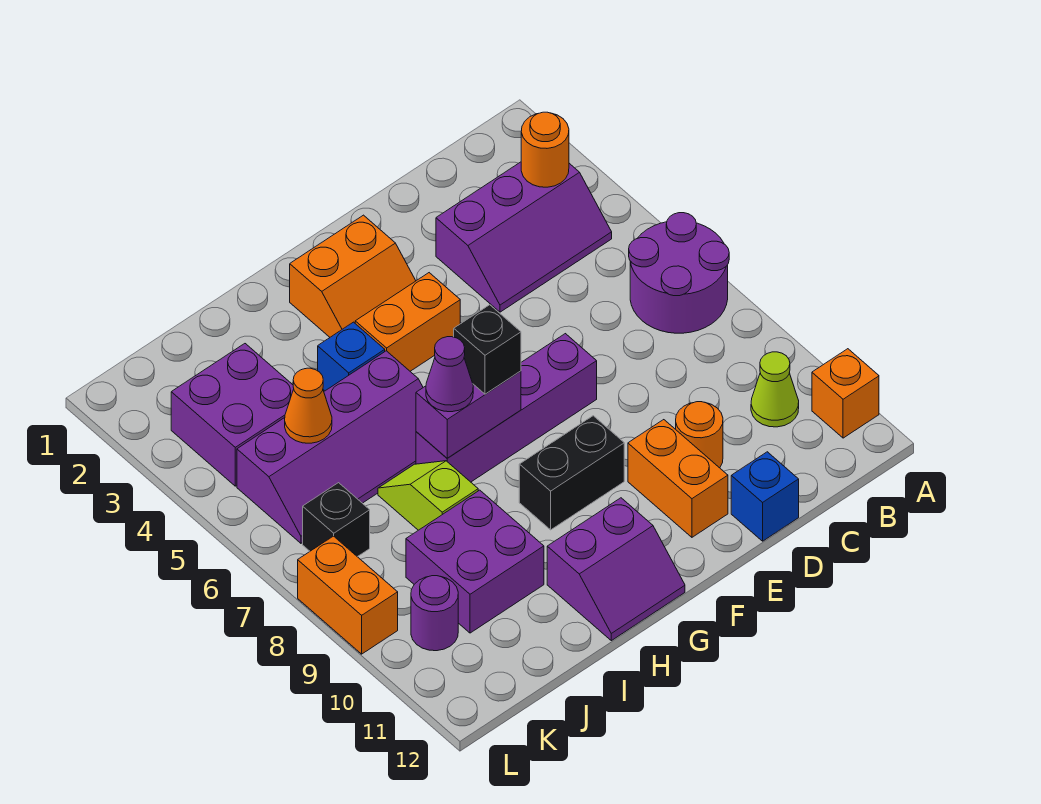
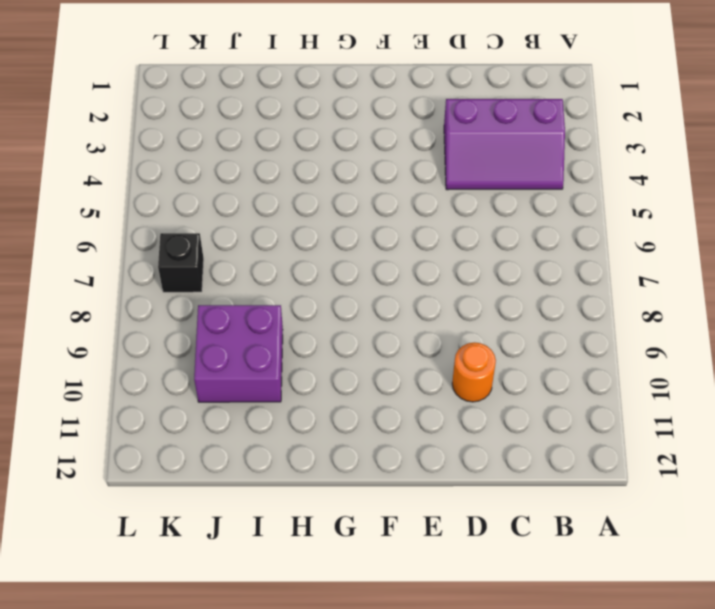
none -> purple round brick A6:B7 level 1
none -> orange brick A11 level 1
none -> lime cone B10 level 1

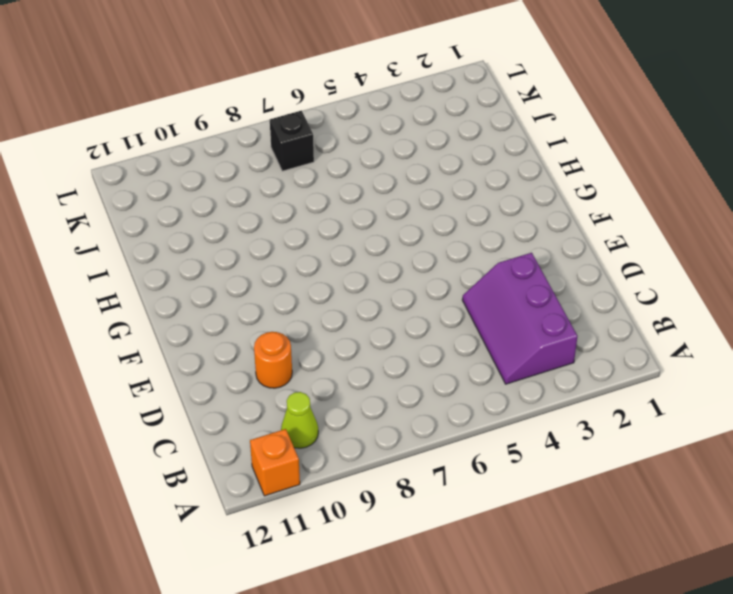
none -> purple round brick A6:B7 level 1
none -> blue brick D12 level 1
none -> purple brick E7:H7 level 1

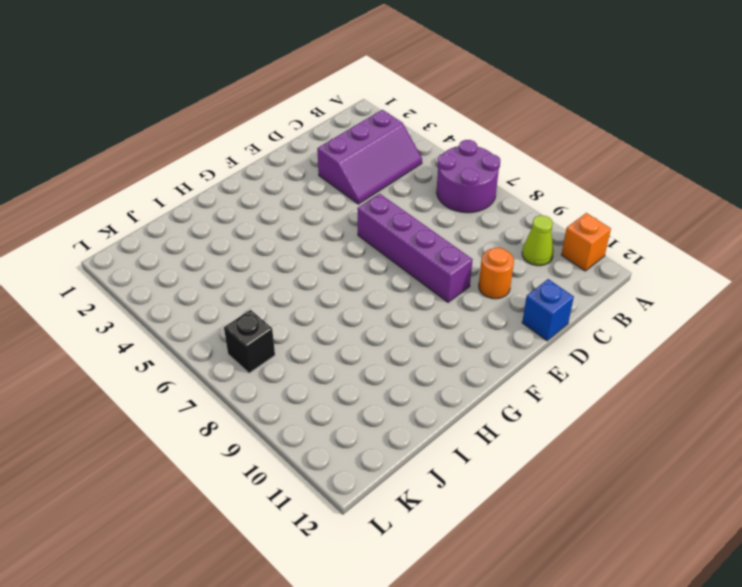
purple brick E6:E9 level 1 -> purple brick E7:H7 level 1
none -> orange brick E10:E11 level 1
none -> orange slope F2:G3 level 1 top 2
none -> orange brick F4:G4 level 1

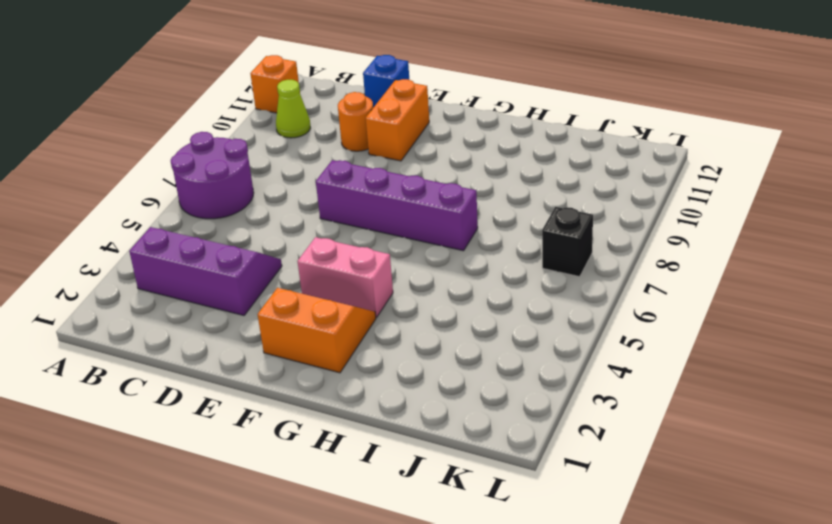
pink brick F4:G4 level 1 -> orange brick F4:G4 level 1
none -> black brick F9:G9 level 1
none -> purple slope G11:H12 level 1 top 11
none -> blue brick H4 level 1

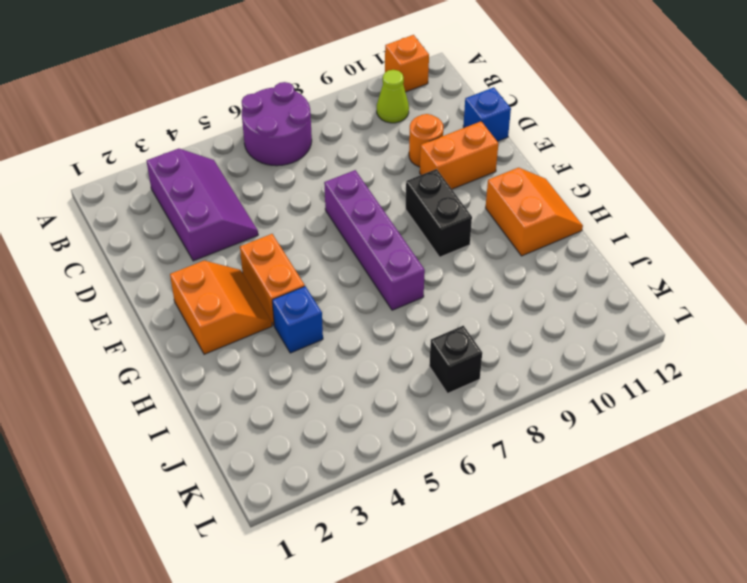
orange slope G11:H12 level 1 top 11 -> purple slope G11:H12 level 1 top 11
none -> purple slope H5:K6 level 1 top 5
none -> lime slope I7:I8 level 1 top 8
none -> purple brick I9:J10 level 1

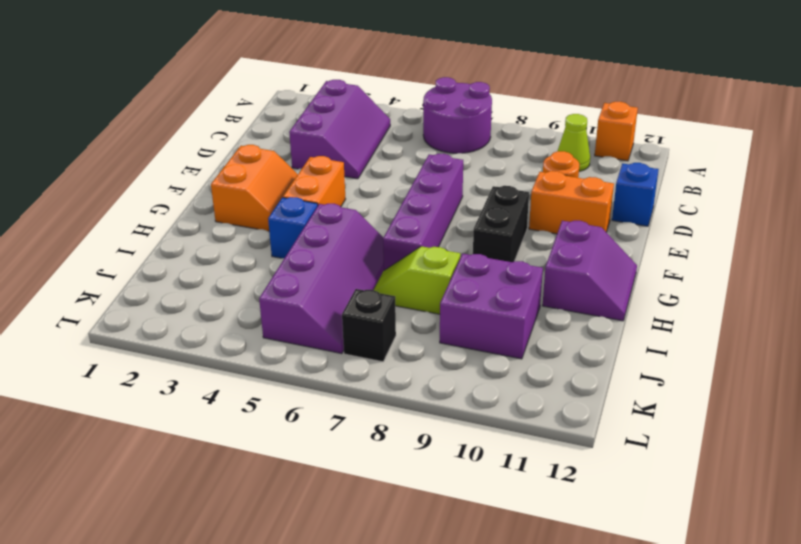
none -> purple brick J3:K4 level 1
none -> purple round brick K10 level 1
none -> orange brick L8:L9 level 1

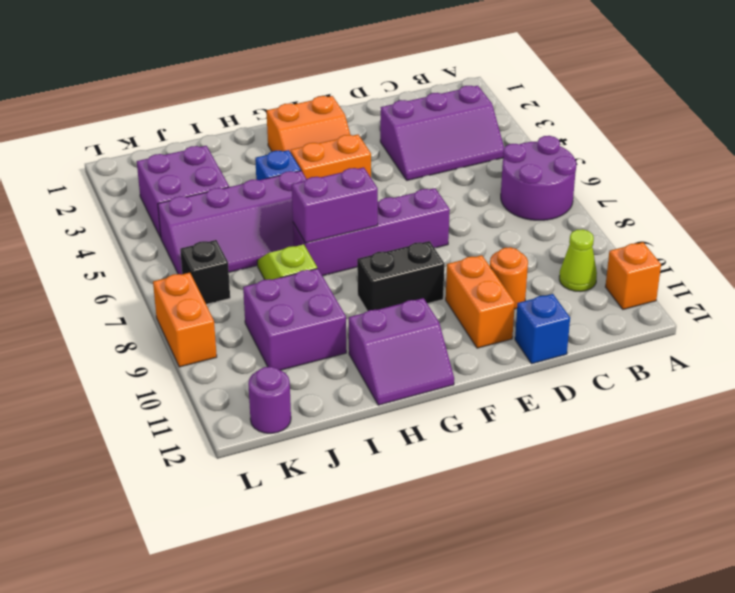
purple round brick K12 level 1 -> purple round brick K10 level 1
none -> orange round brick B3 level 2
none -> orange cone J5 level 2
none -> black brick G7 level 3

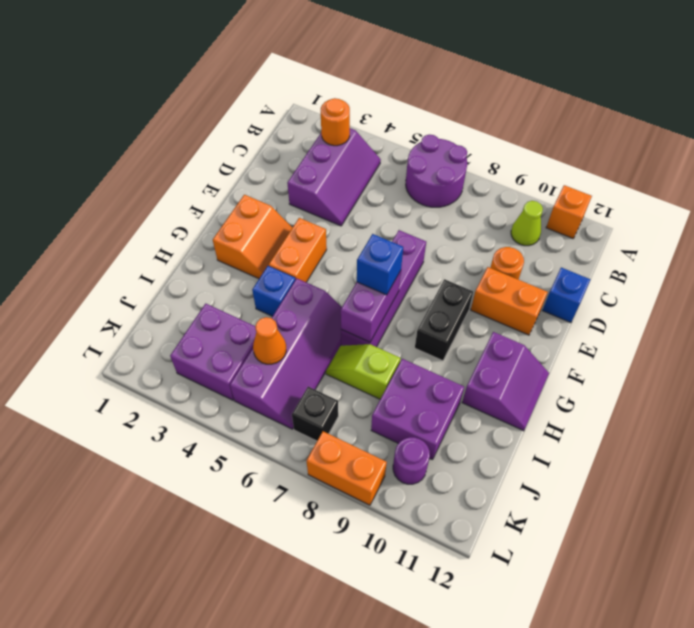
blue brick G7 level 3 -> black brick G7 level 3
none -> purple cone H7 level 3

